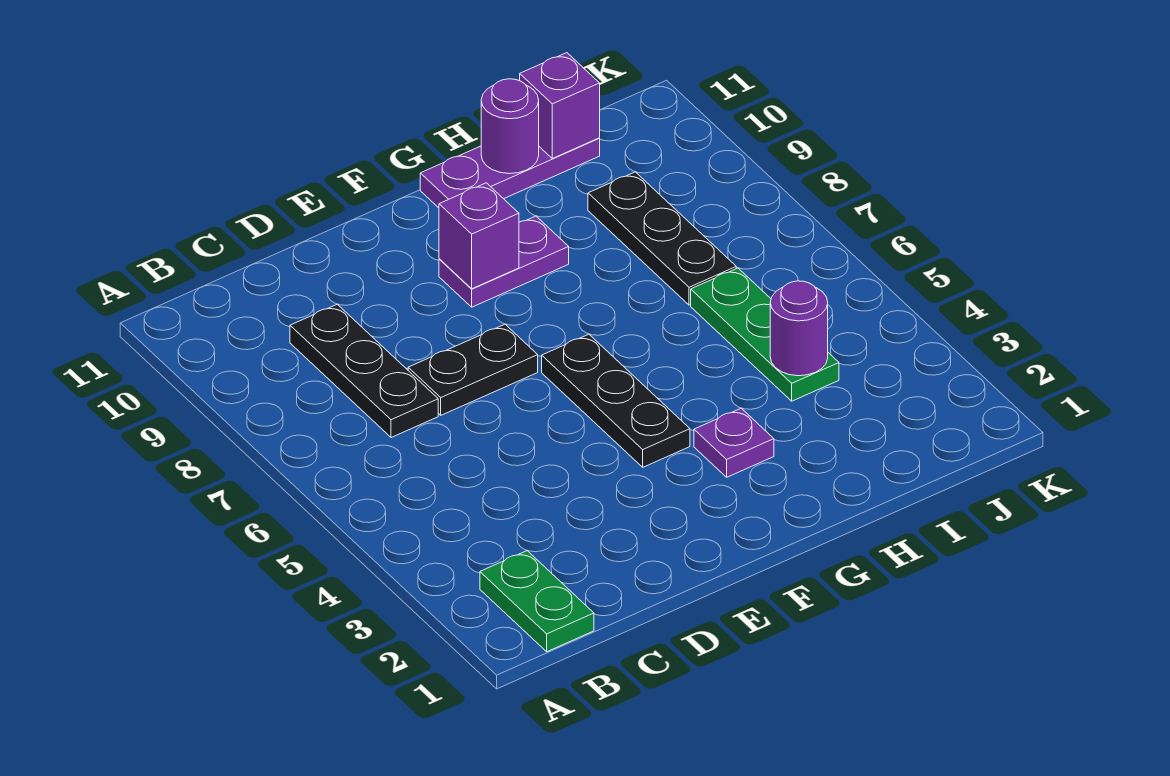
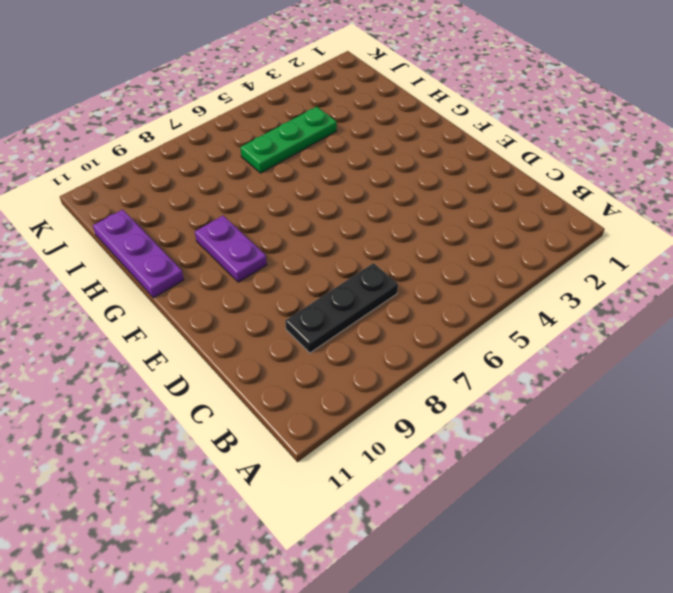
none -> green plate B1:B2 level 1
none -> black plate D7:E7 level 1
none -> black plate F4:F6 level 1

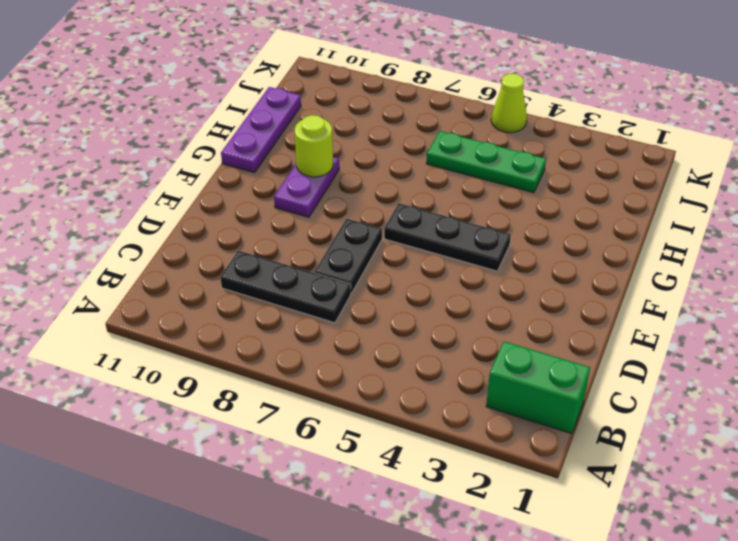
green brick B1:B2 level 1 -> green plate B1:B2 level 1
lime round brick G9 level 2 -> none
lime cone K5 level 1 -> none
none -> purple plate G3 level 1
none -> black plate I7:I9 level 1
none -> purple brick F9 level 2

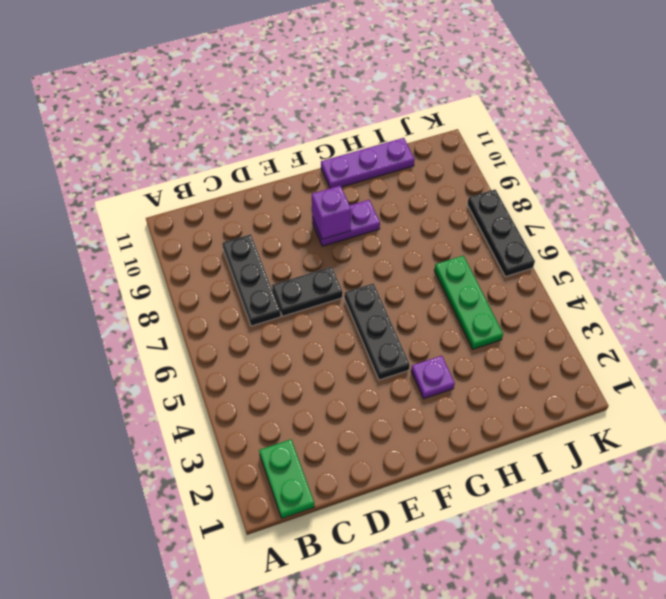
black plate K6:K8 level 1 -> black plate I7:I9 level 1
none -> purple round brick H11 level 2
none -> purple round brick I4 level 2
none -> purple brick I11 level 2

